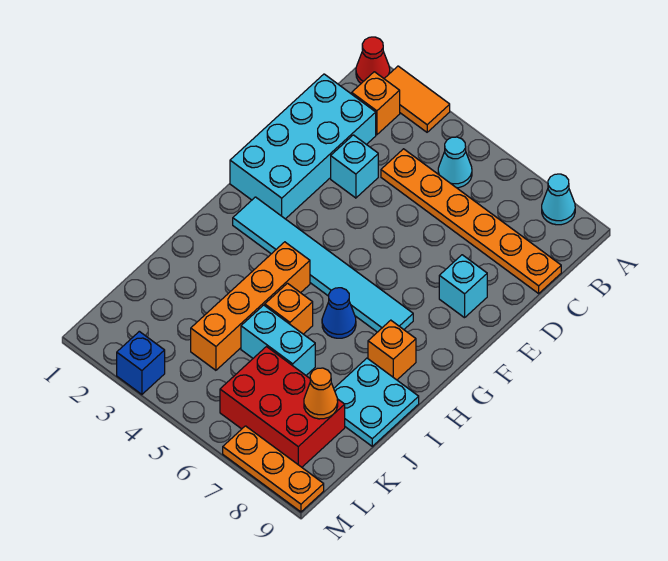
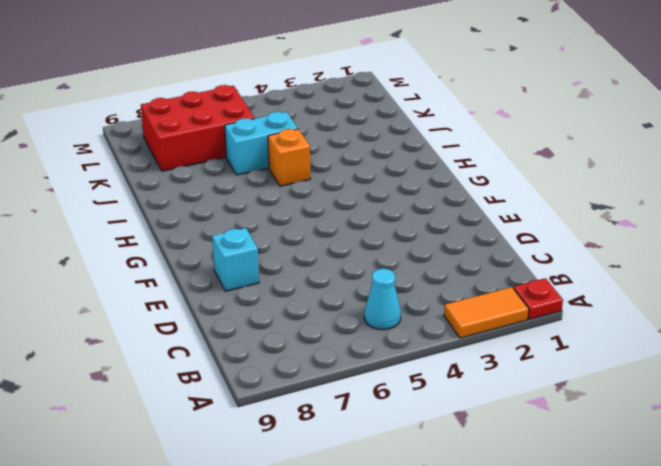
red plate A1 level 1 -> red cone A1 level 1
none -> cyan cone A8 level 1
none -> orange brick B2 level 1
none -> cyan brick C1:F2 level 1

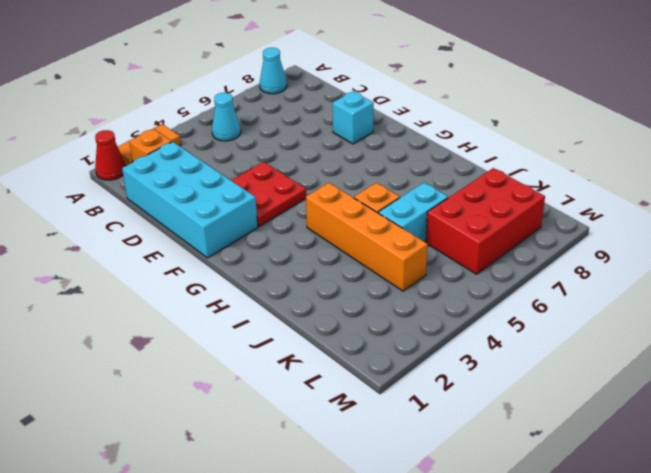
red plate E3:F4 level 1 -> none
none -> orange plate C4:C9 level 1
none -> cyan brick D3 level 1
none -> cyan tile G2:G7 level 1

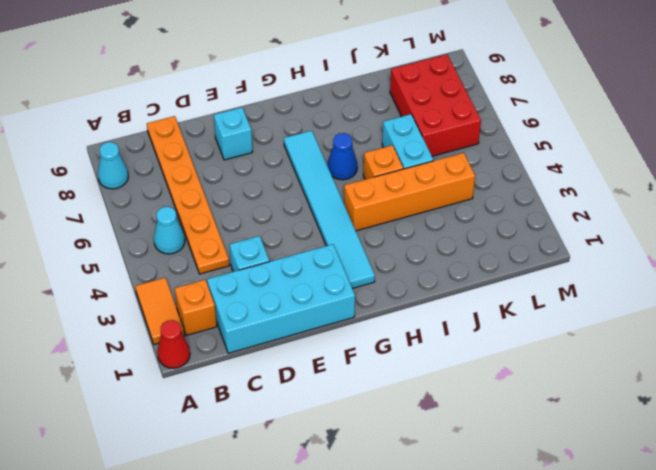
none -> orange brick H8 level 1
none -> cyan plate I8:J9 level 1
none -> blue brick M3 level 1

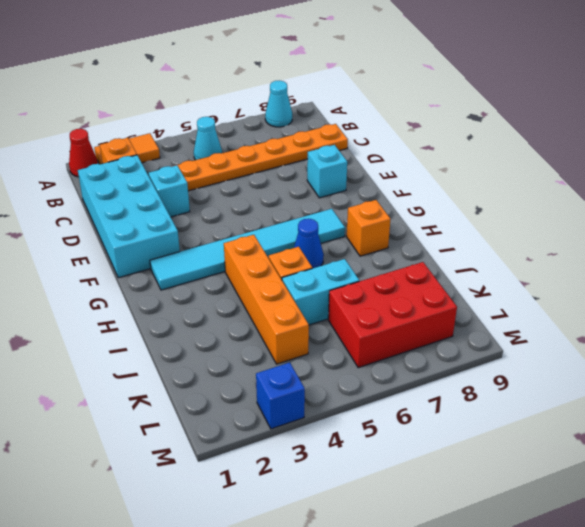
none -> cyan plate I8:J9 level 1
none -> orange plate M7:M9 level 1
none -> orange cone K8 level 2

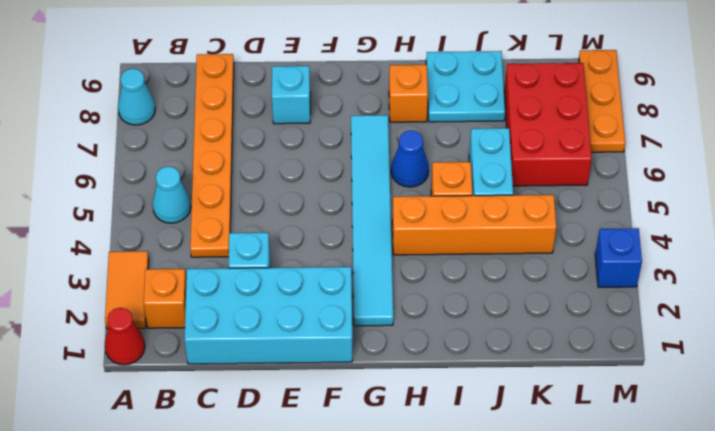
none -> orange cone K8 level 2

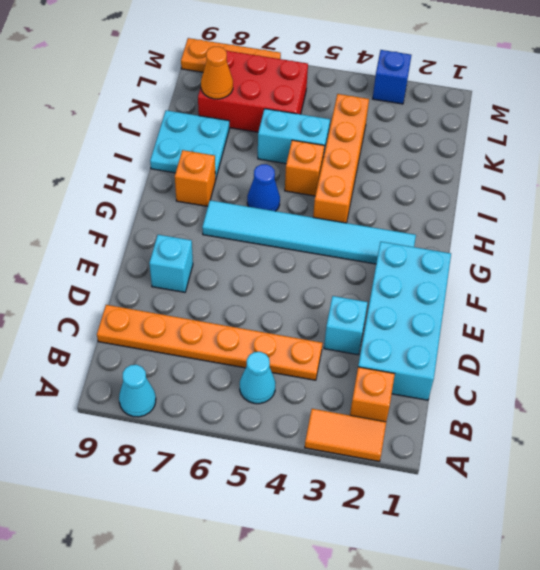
none -> red cone A1 level 1

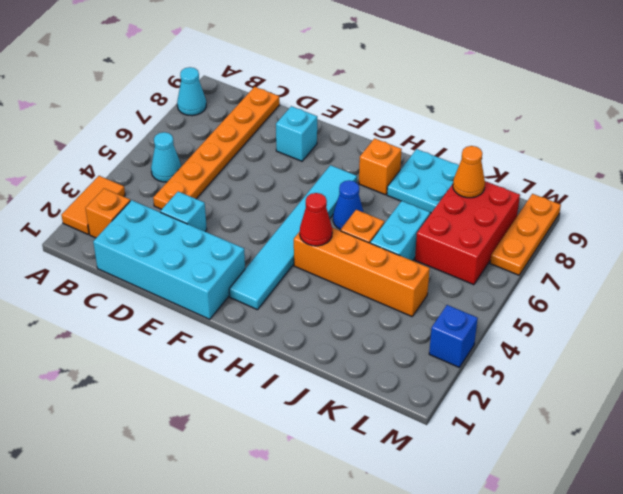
red cone H4 level 2 -> red cone A1 level 1

